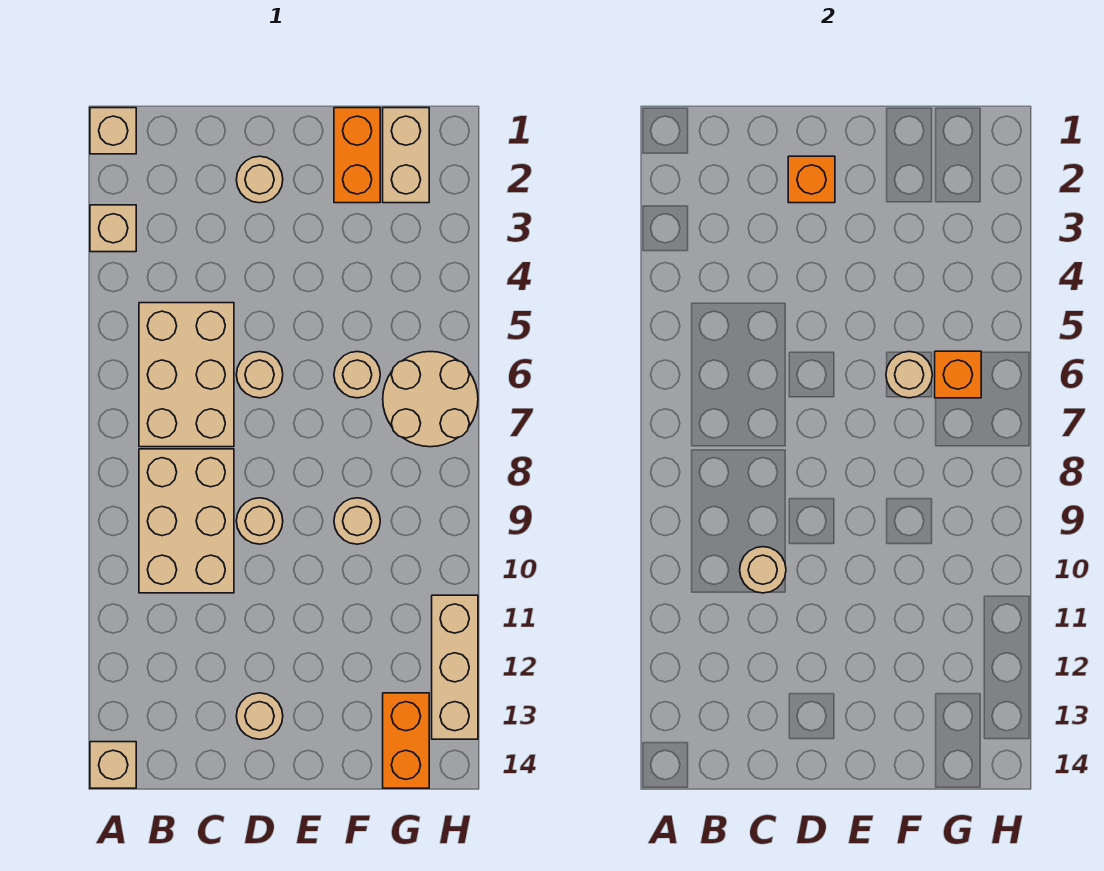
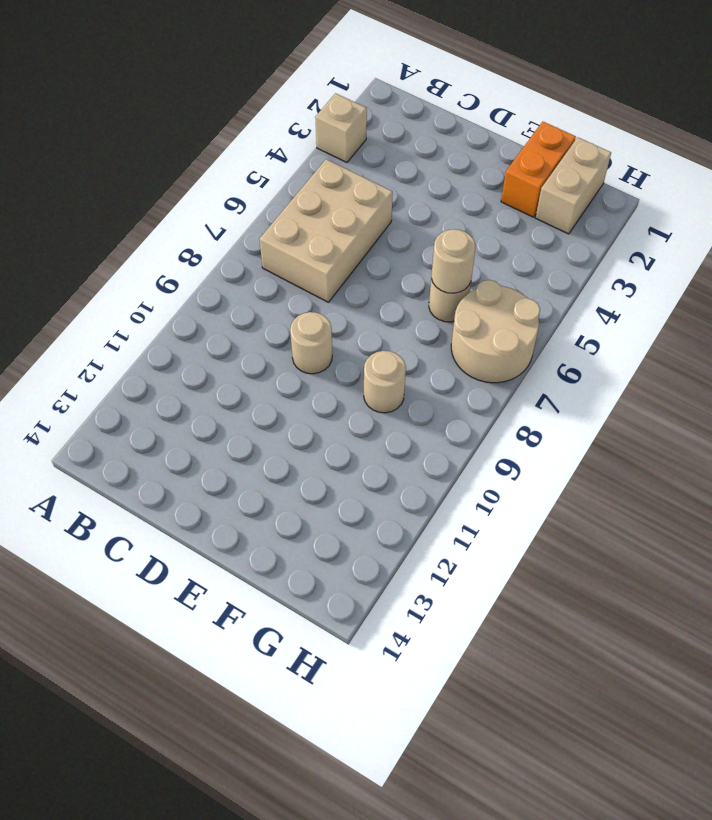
none -> tan brick A1 level 1
none -> tan brick A14 level 1
none -> tan brick B8:C10 level 1

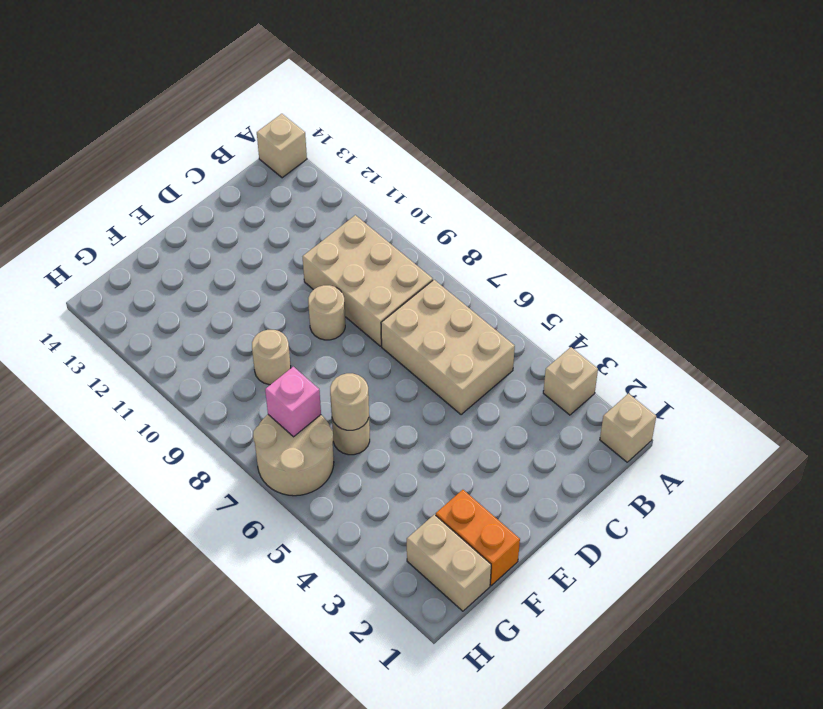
pink brick G7 level 2 -> none
none -> tan round brick D2 level 1
none -> tan round brick D6 level 1
none -> tan round brick D13 level 1

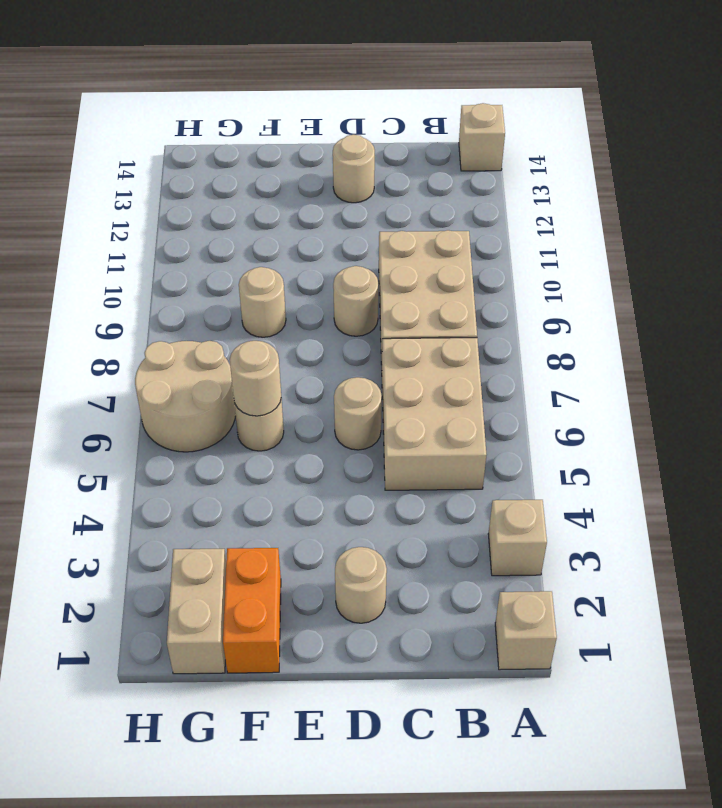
none -> orange brick G13:G14 level 1
none -> tan brick H11:H13 level 1
none -> tan round brick C10 level 2

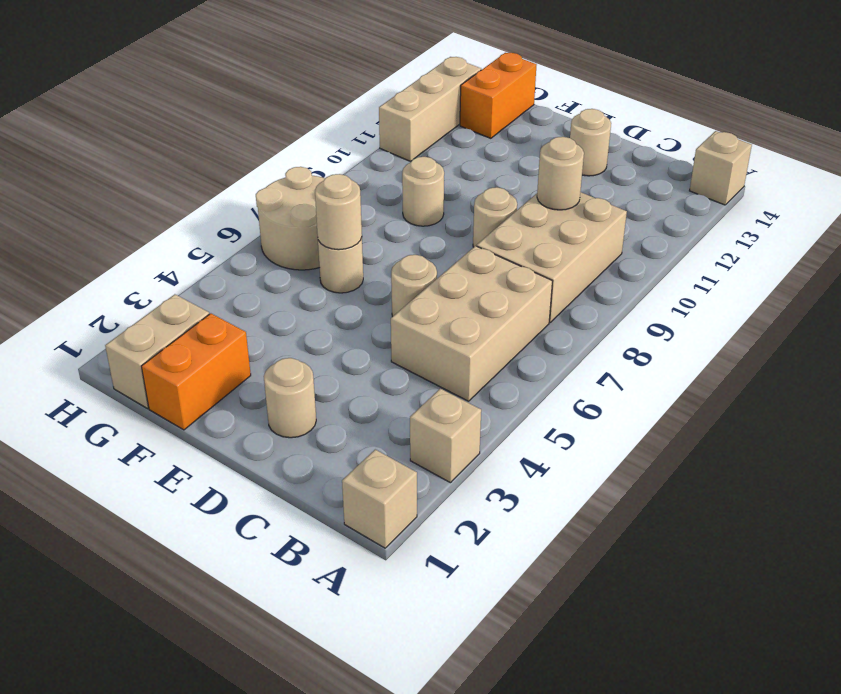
none -> orange brick D2 level 2
none -> orange brick G6 level 2

